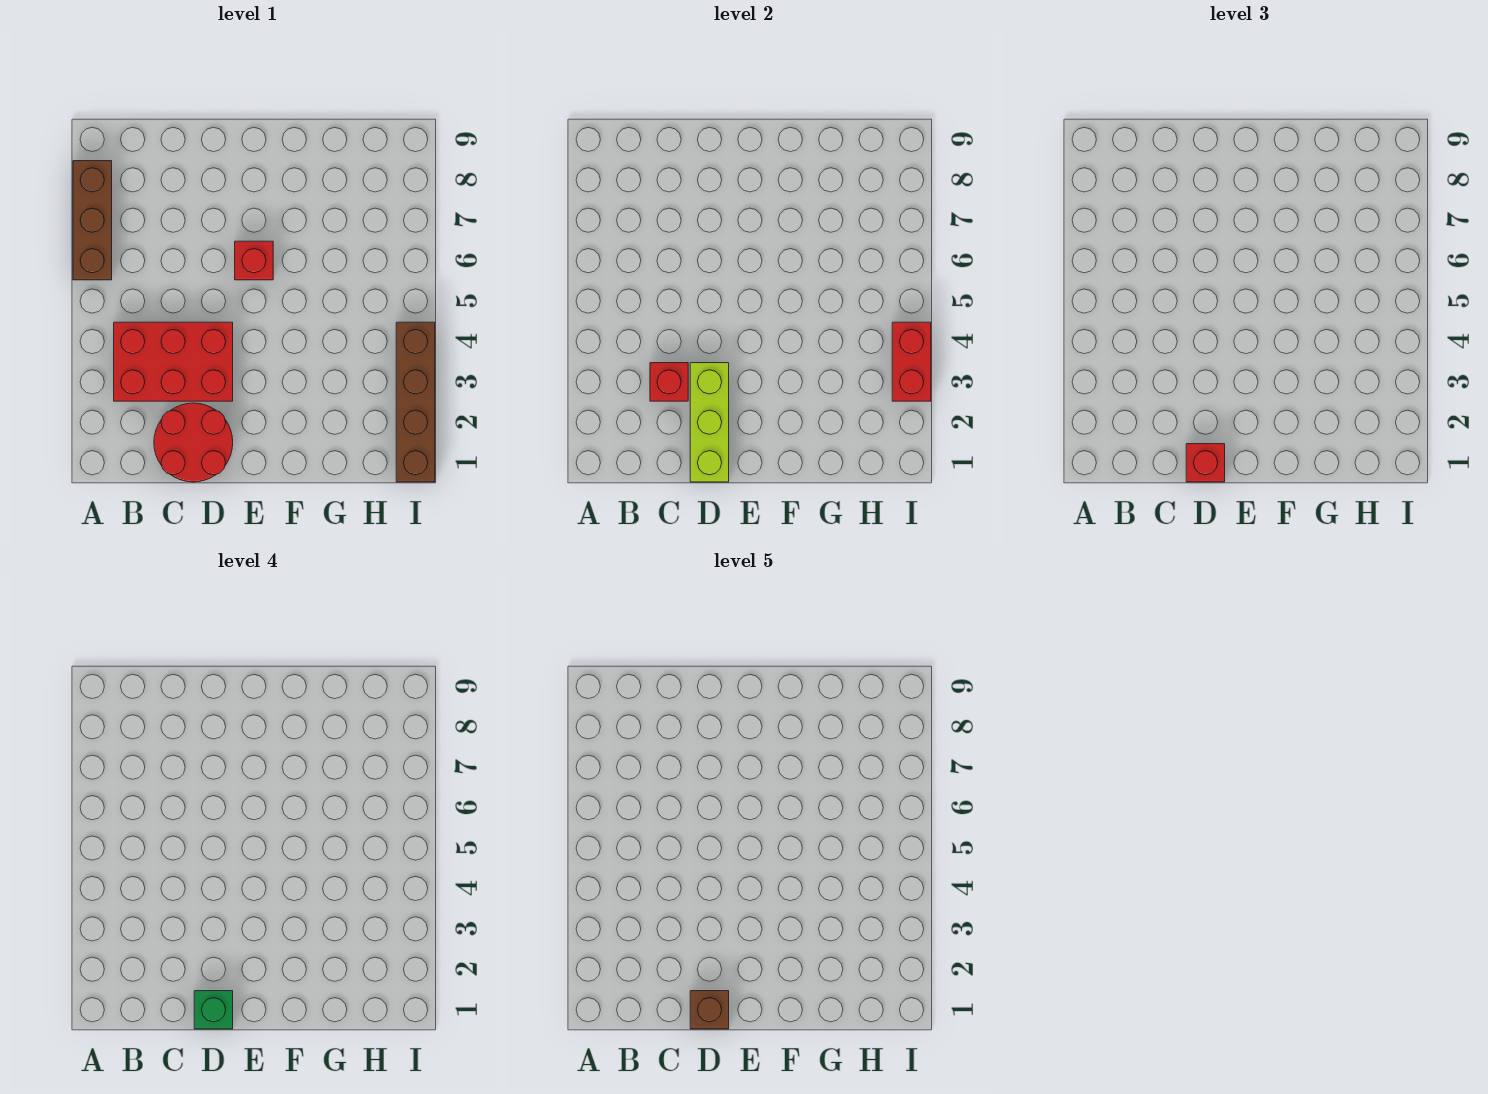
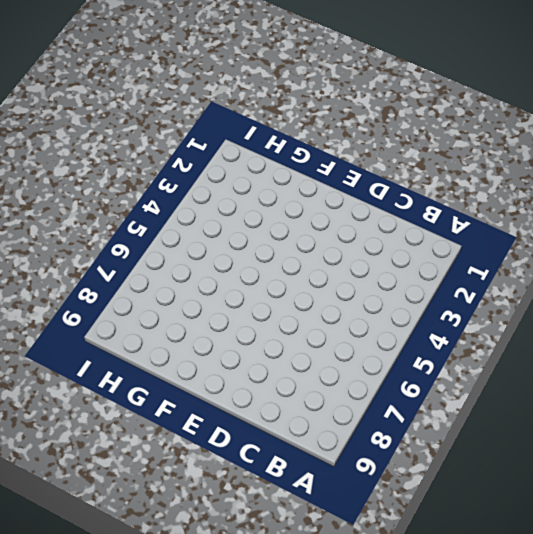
none -> brown brick A6:A8 level 1
none -> red brick B3:D4 level 1

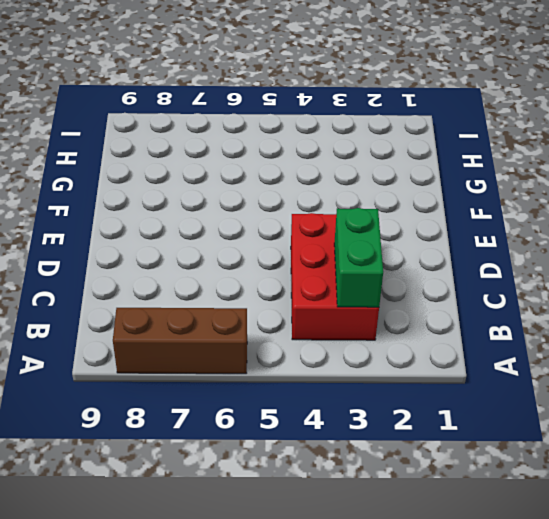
green brick B3:C3 level 2 -> red brick C3 level 2
none -> red round brick C1:D2 level 1
none -> red brick E6 level 1

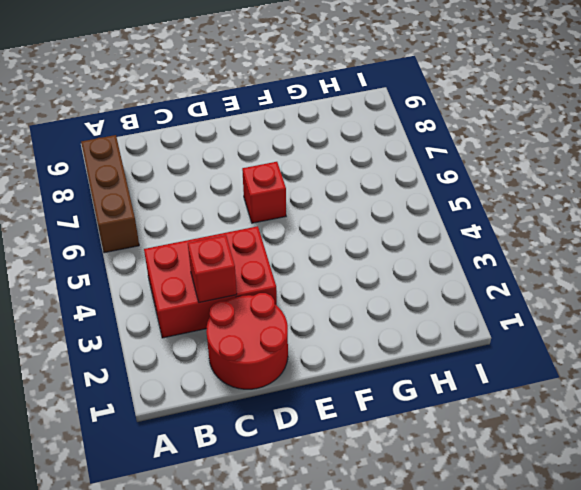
none -> brown brick I1:I4 level 1
none -> lime brick D1:D3 level 2

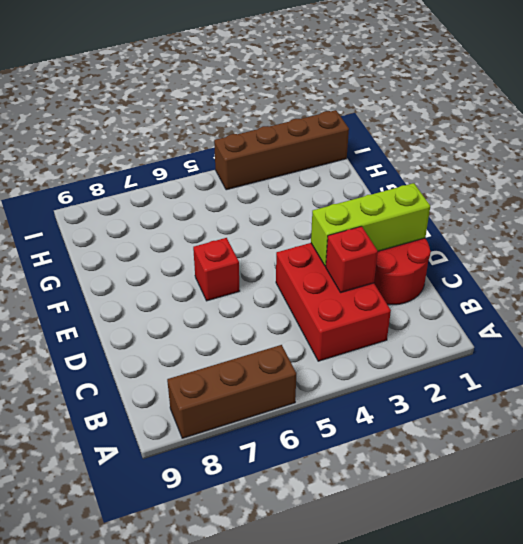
none -> red brick I3:I4 level 2
none -> red brick D1 level 3

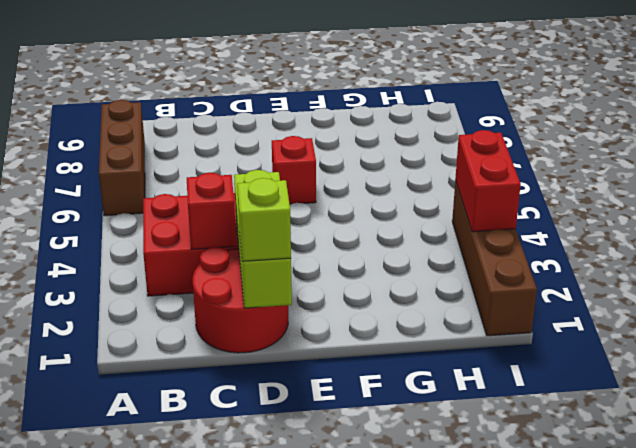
lime brick D1 level 3 -> red brick D1 level 3
none -> green brick D1 level 4
none -> brown brick D1 level 5

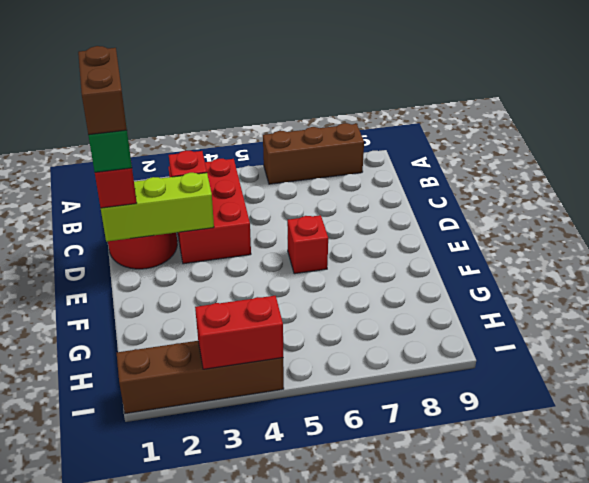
brown brick C1:D1 level 5 -> brown brick D1 level 5

